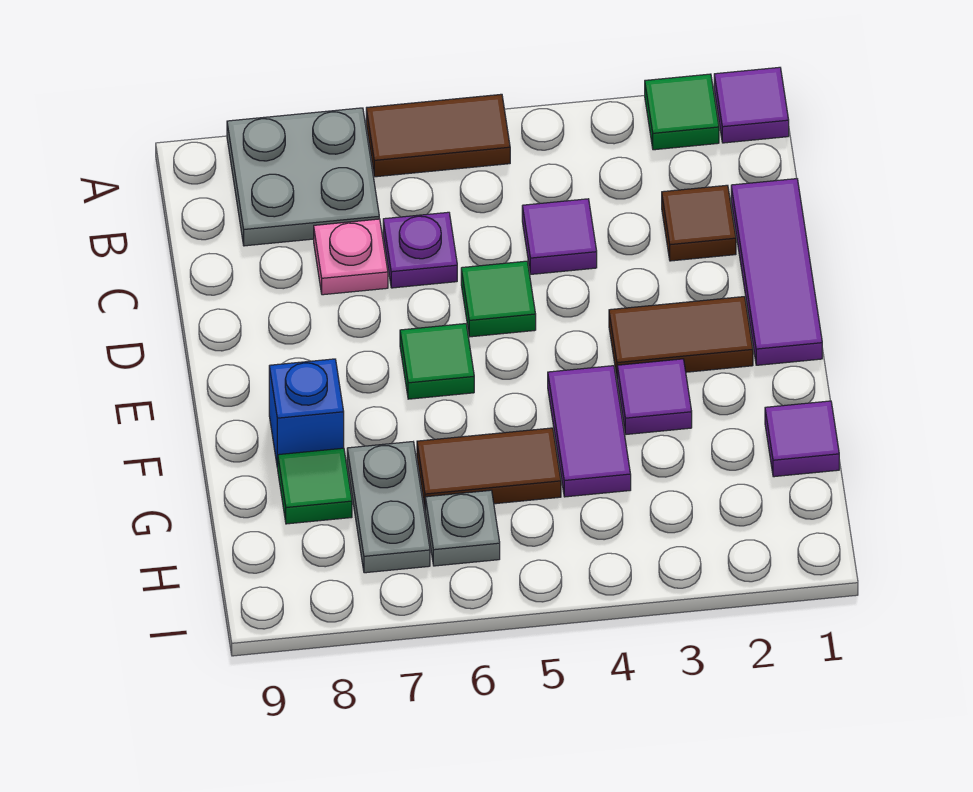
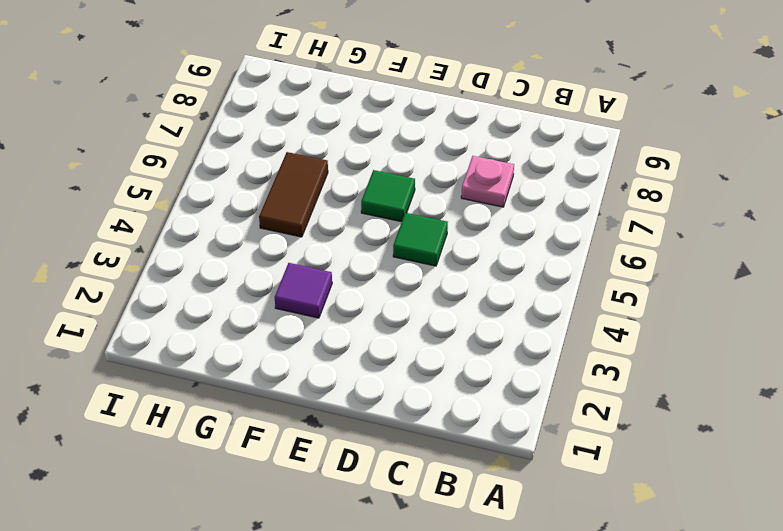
none -> purple tile A1 level 1
none -> green tile A2 level 1
none -> brown tile A5:A6 level 1

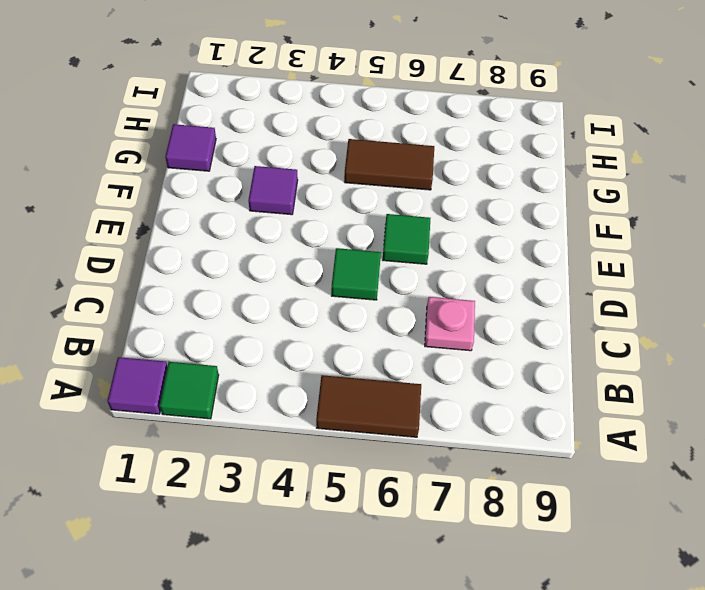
none -> grey plate A7:B8 level 1
none -> purple tile C1:E1 level 1
none -> brown tile C2 level 1

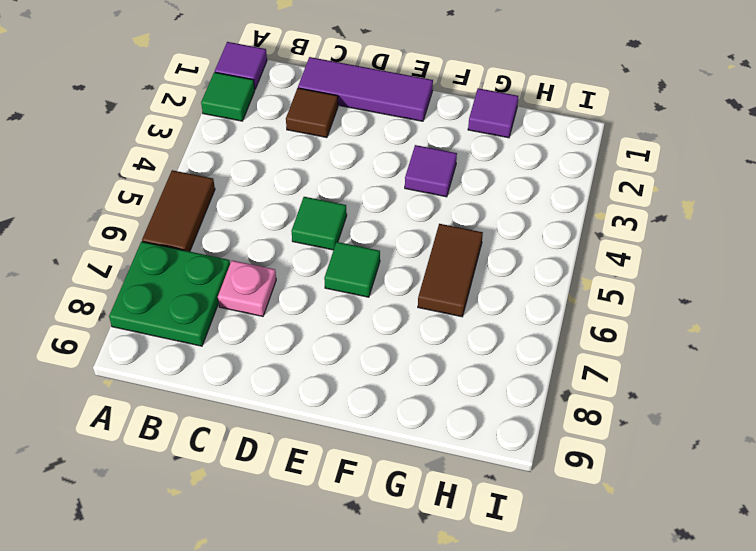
green plate A7:B8 level 1 -> grey plate A7:B8 level 1
none -> purple tile C4 level 1
none -> purple plate C6 level 1
none -> brown tile E2:E3 level 1

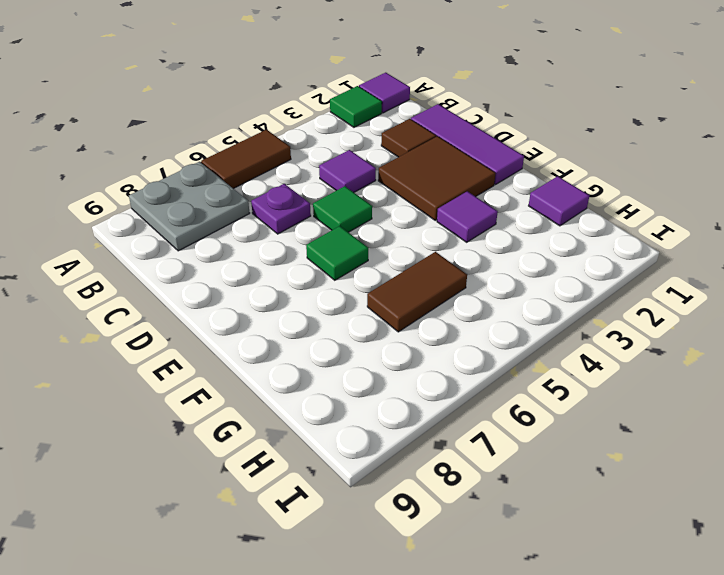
brown tile D2:E3 level 1 -> brown tile E2:E3 level 1
none -> pink plate C7 level 1
none -> purple tile F4:G4 level 1
none -> blue brick F8 level 1

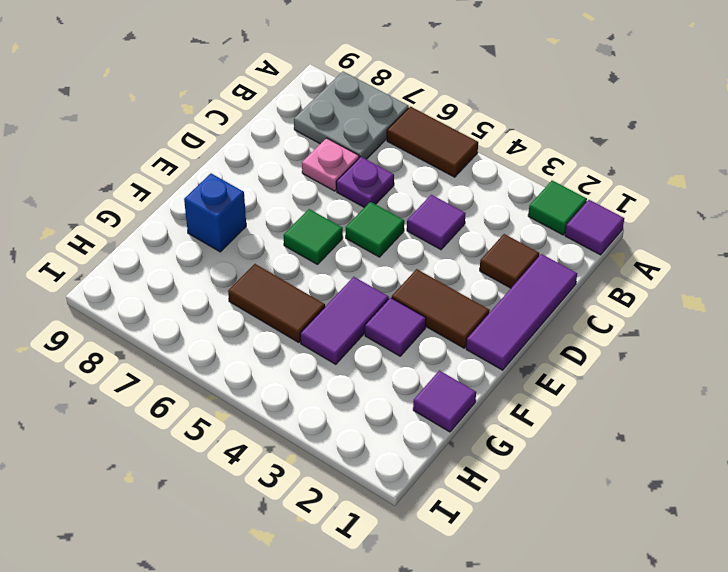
none -> grey plate G7:H7 level 1
none -> green tile G8 level 1
none -> grey plate H6 level 1

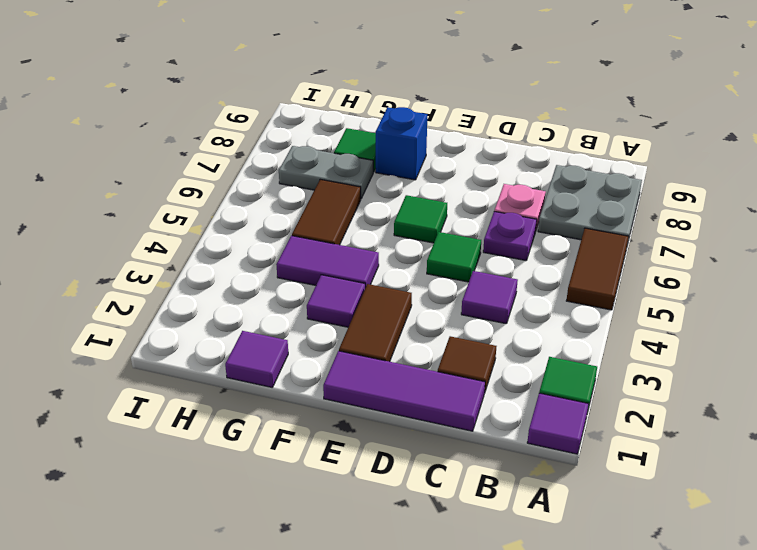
none -> grey plate H6 level 1

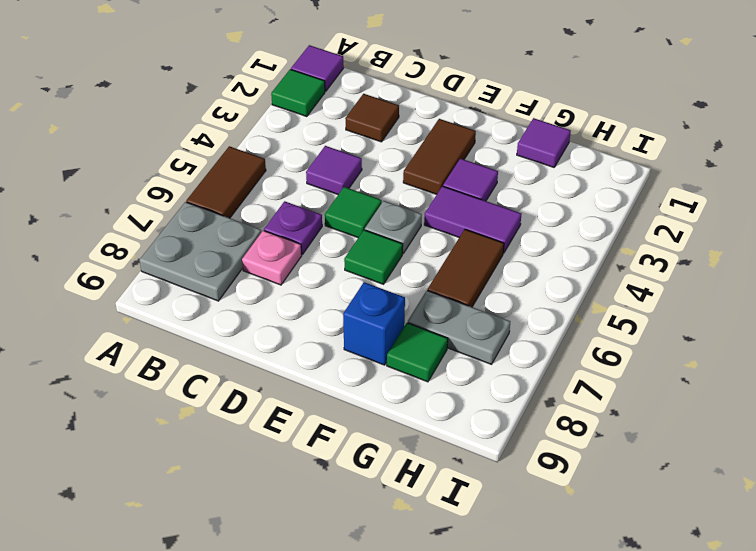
grey plate E5 level 1 -> grey plate H6 level 1
none -> purple tile C1:E1 level 1

